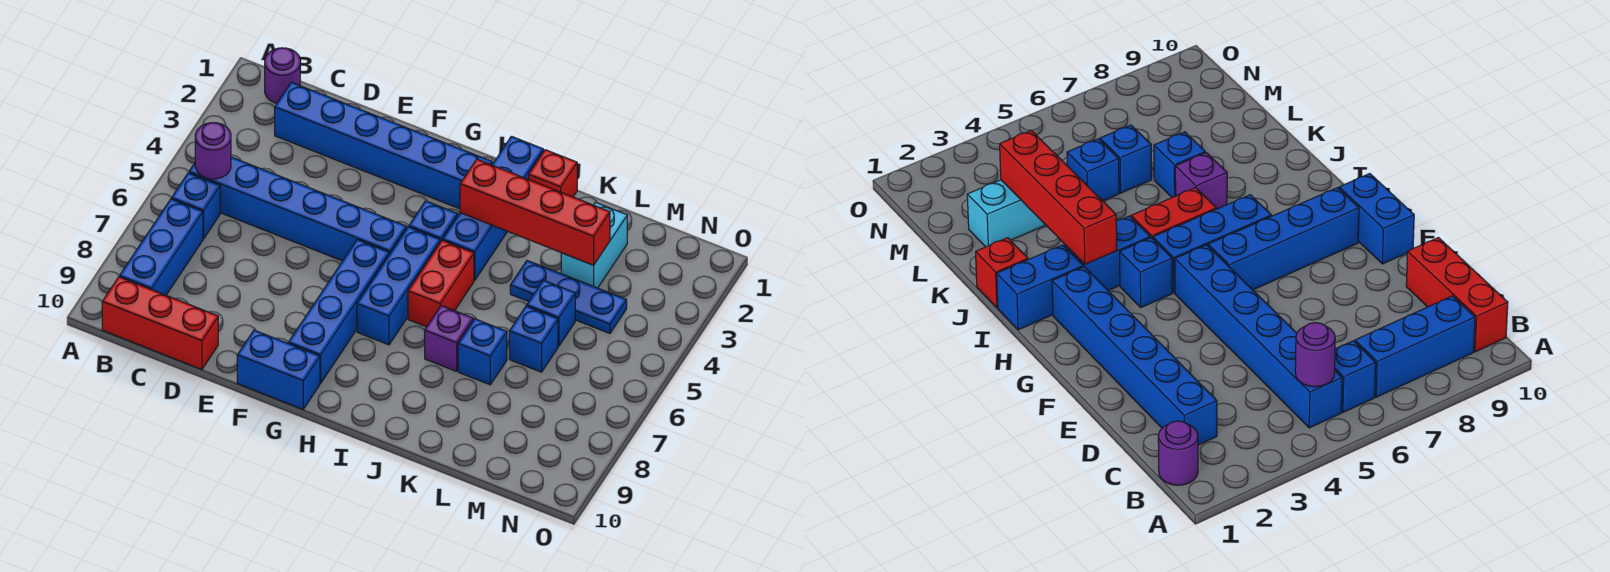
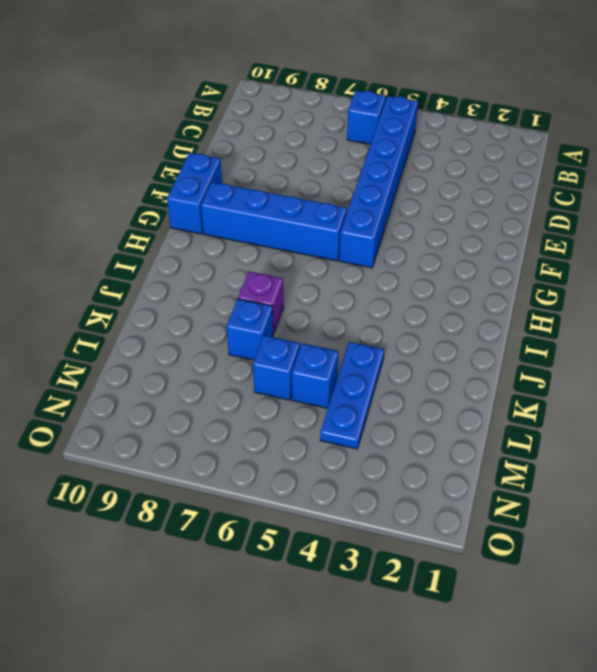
none -> purple round brick B1 level 1
none -> blue brick B7:B9 level 1
none -> red brick B10:D10 level 1

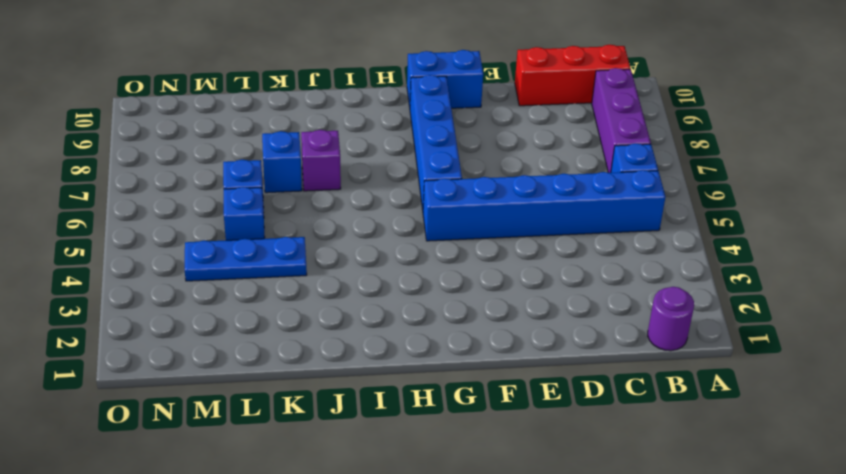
purple brick B7:B9 level 1 -> blue brick B7:B9 level 1
none -> blue brick C2:H2 level 1
none -> blue brick H4 level 1
none -> blue brick H5:H7 level 1

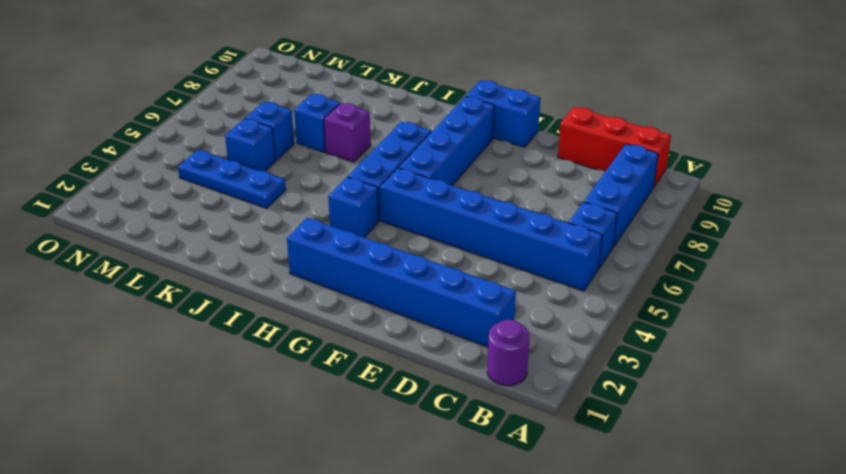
none -> blue brick I1:I2 level 1
none -> blue brick I3:I4 level 1
none -> red brick I5:I6 level 1

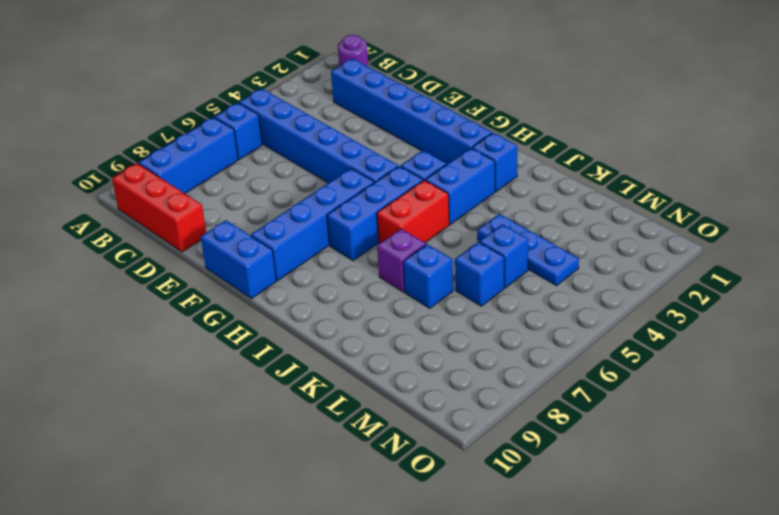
blue brick I2 level 1 -> blue brick I1:I2 level 1
none -> red brick J1 level 1
none -> cyan brick L2:L3 level 1
none -> purple round brick B5 level 2

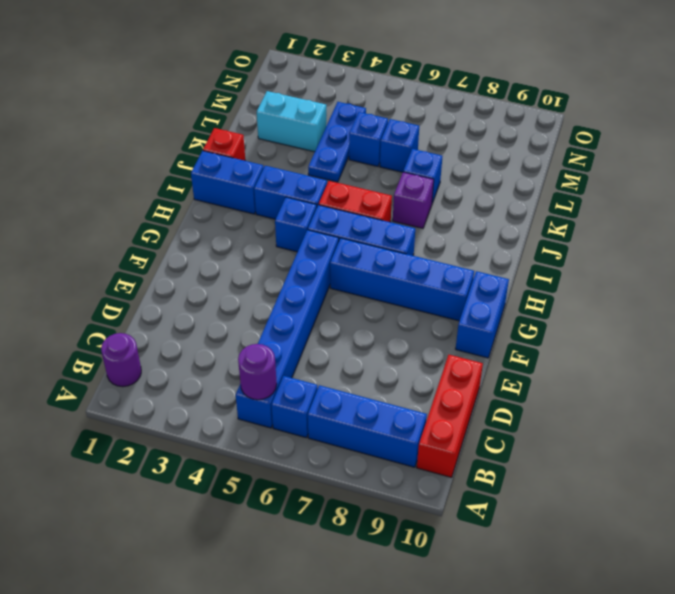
none -> blue brick C2:H2 level 1
none -> red brick I3:L3 level 2

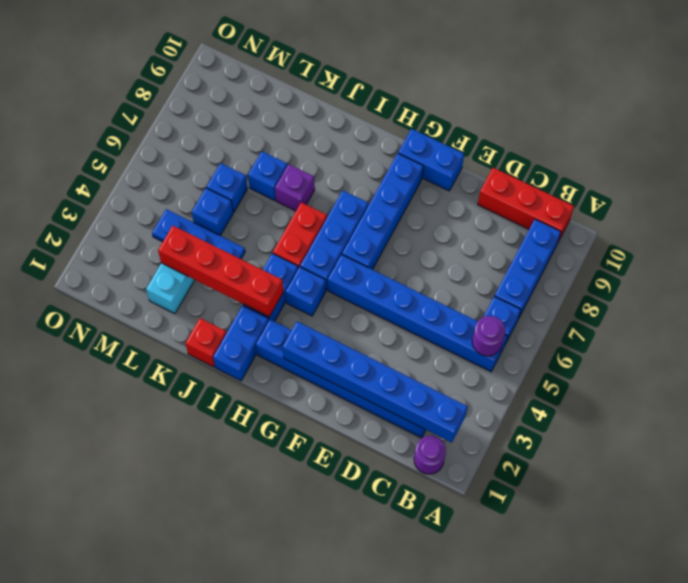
blue brick B2:G2 level 2 -> none

